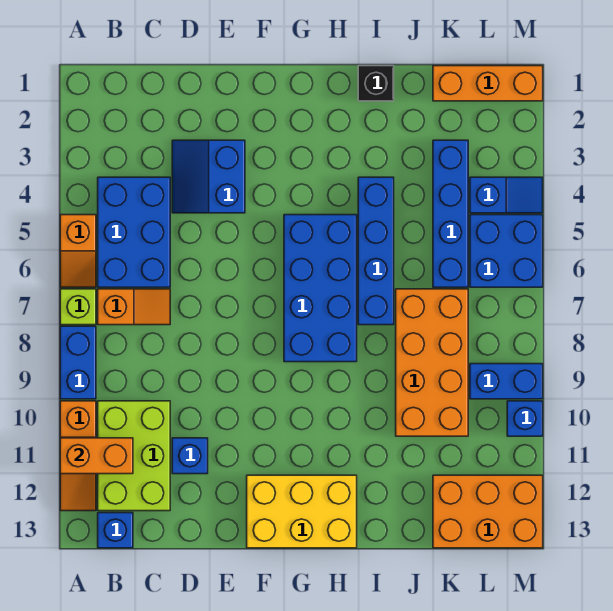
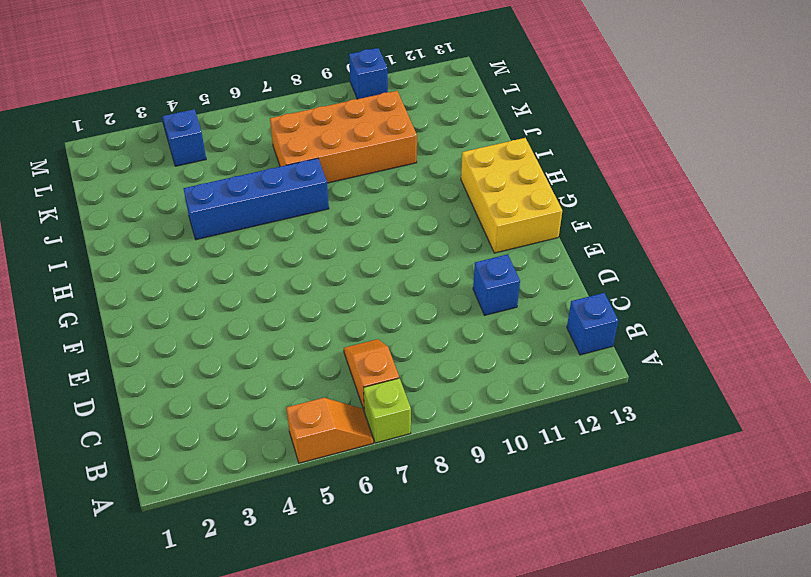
none -> blue brick A8:A9 level 1
none -> orange slope A10:A12 level 1 top 10
none -> blue brick B4:C6 level 1

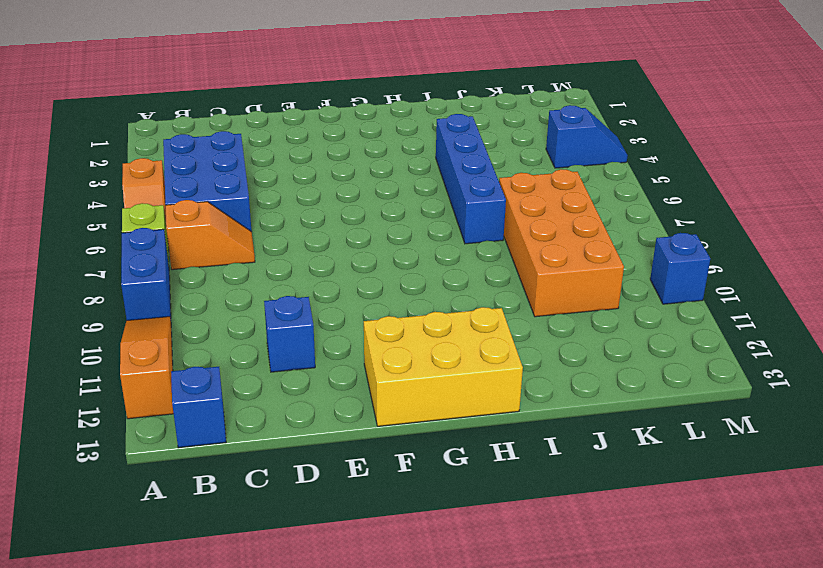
orange slope A10:A12 level 1 top 12 -> orange slope A10:A12 level 1 top 10
none -> lime brick B10:C12 level 1
none -> blue slope D3:E4 level 1 top E
none -> blue brick G5:H8 level 1

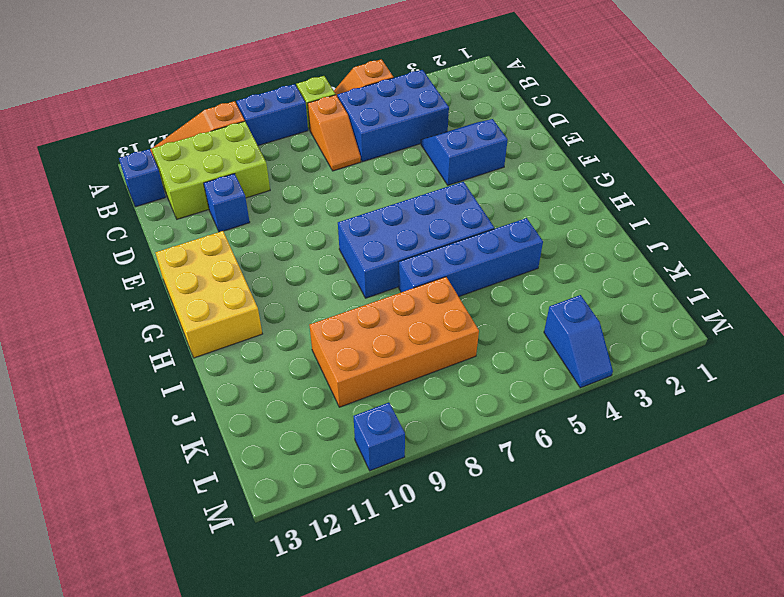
none -> black brick I1 level 1
none -> orange brick K1:M1 level 1
none -> blue brick K3:K6 level 1

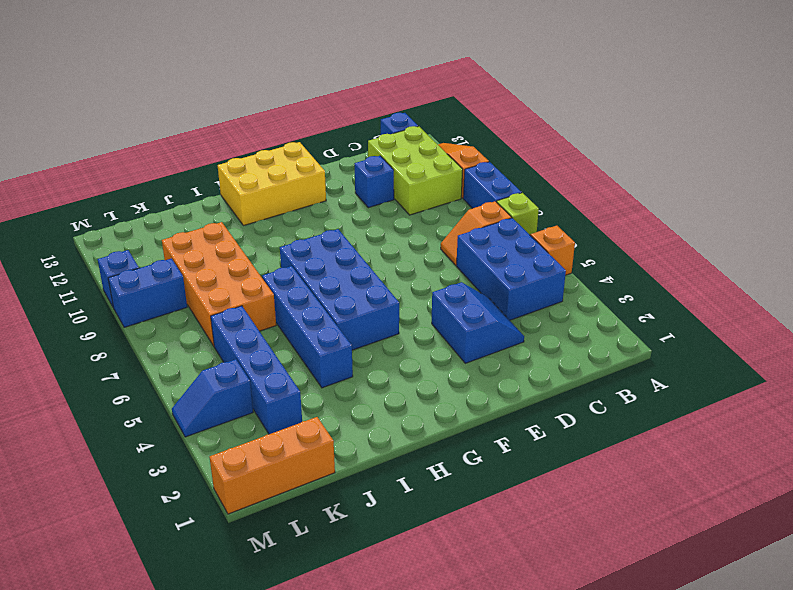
none -> black brick I1 level 1
none -> orange brick K12:M13 level 1
none -> blue brick L5:M6 level 1

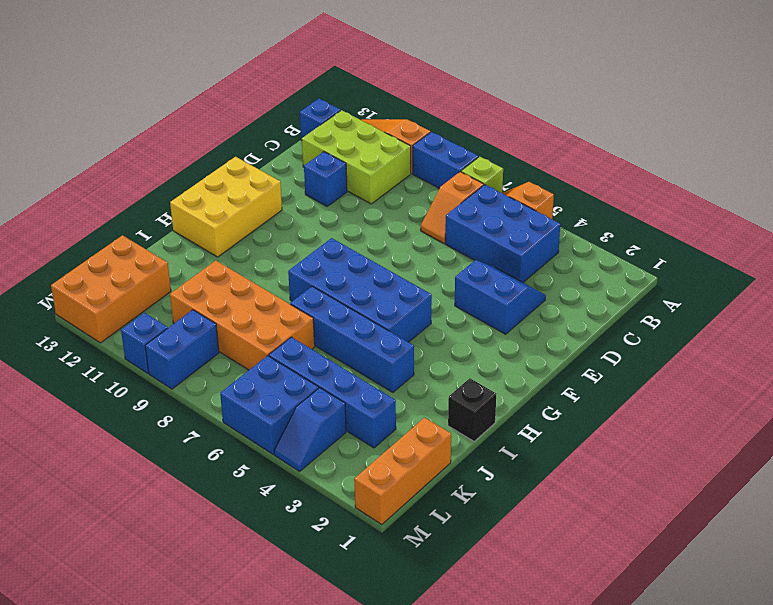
none -> orange brick A11:B11 level 2

